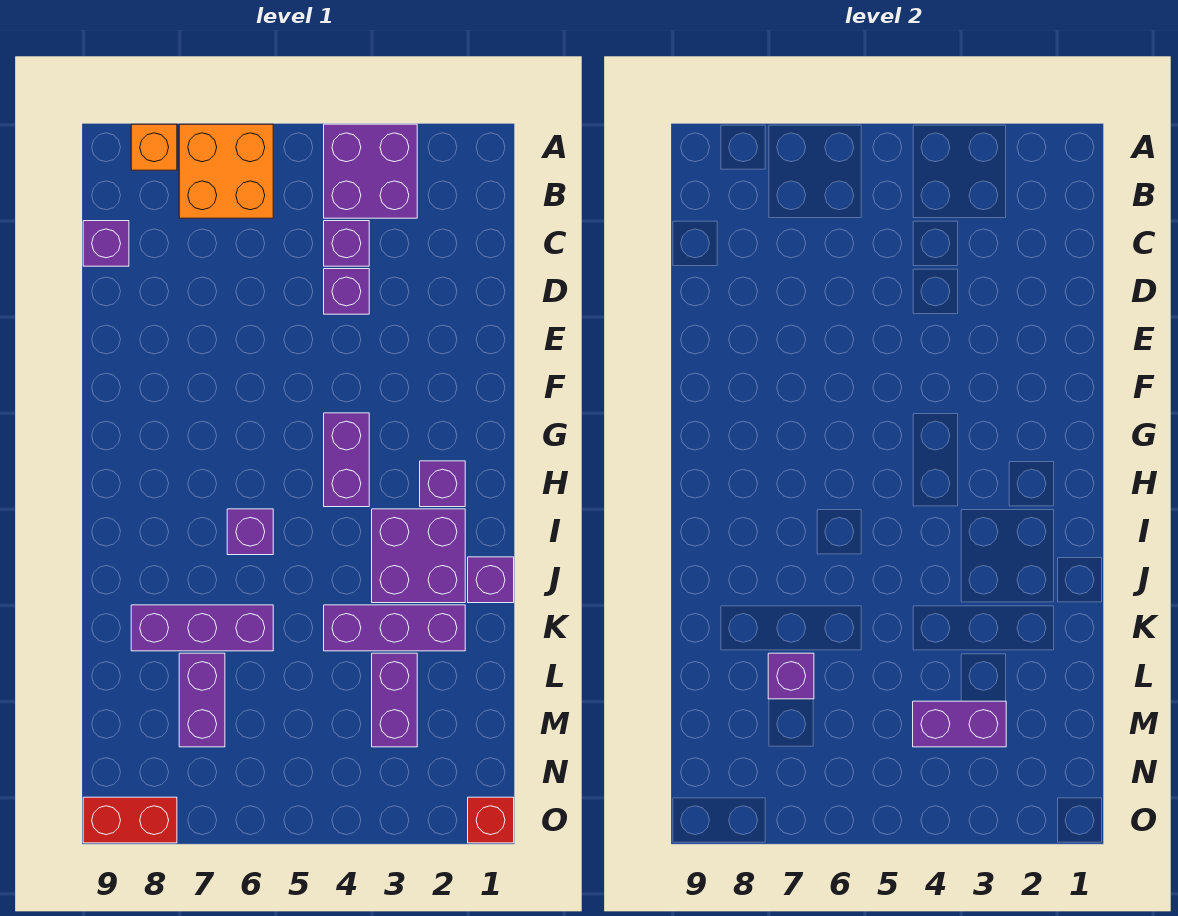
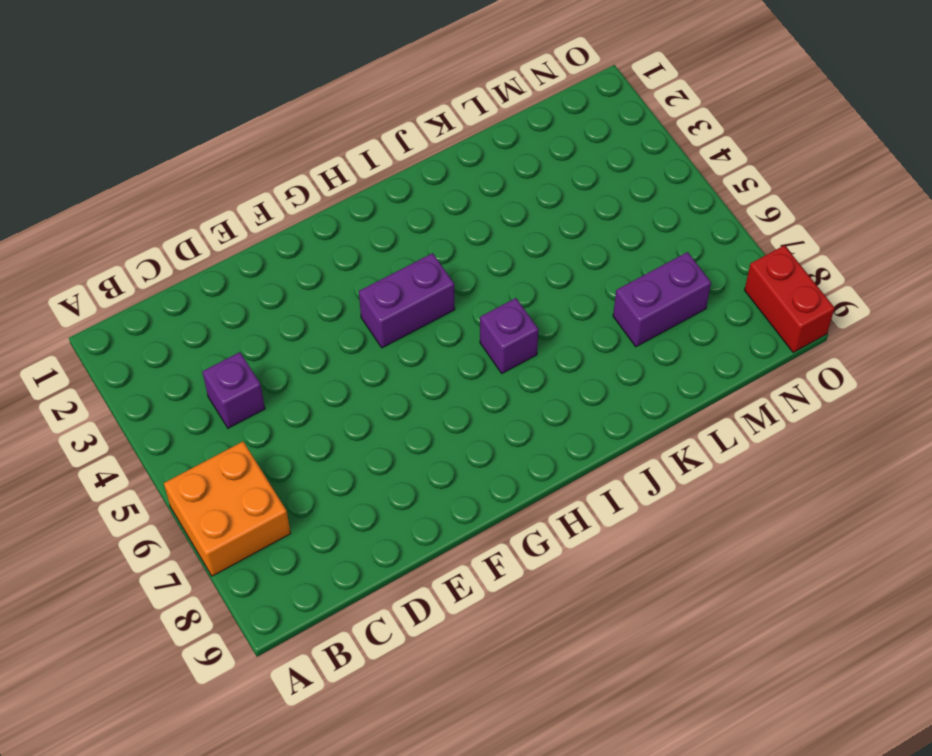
none -> purple brick A3:B4 level 1
none -> orange brick A8 level 1
none -> purple brick C9 level 1

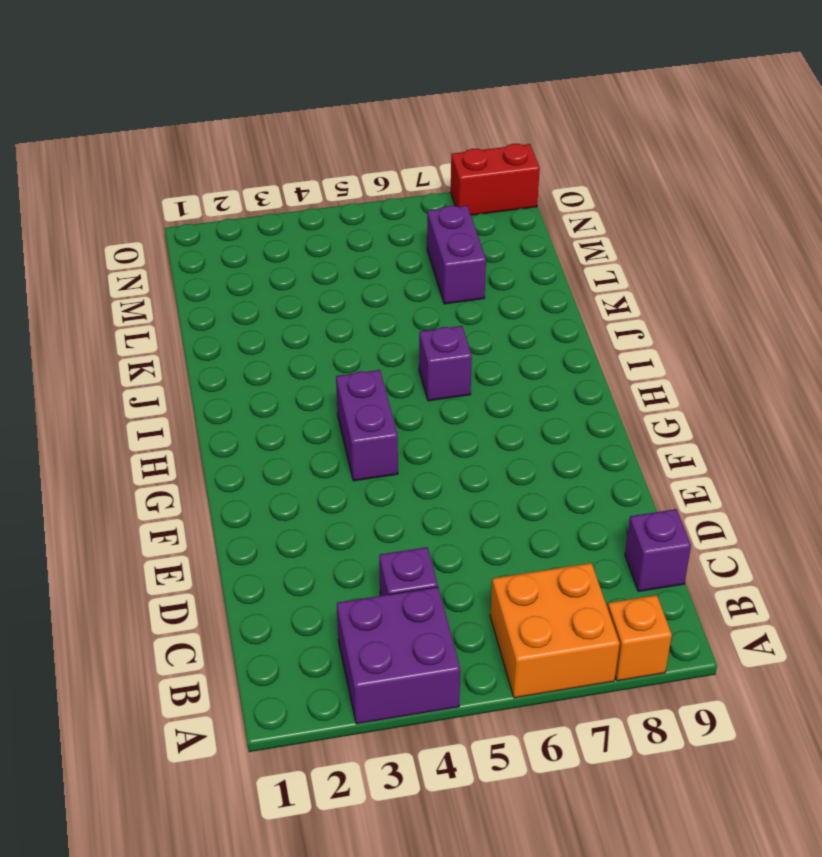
none -> purple brick D4 level 1
none -> purple brick H2 level 1
none -> purple brick I2:J3 level 1

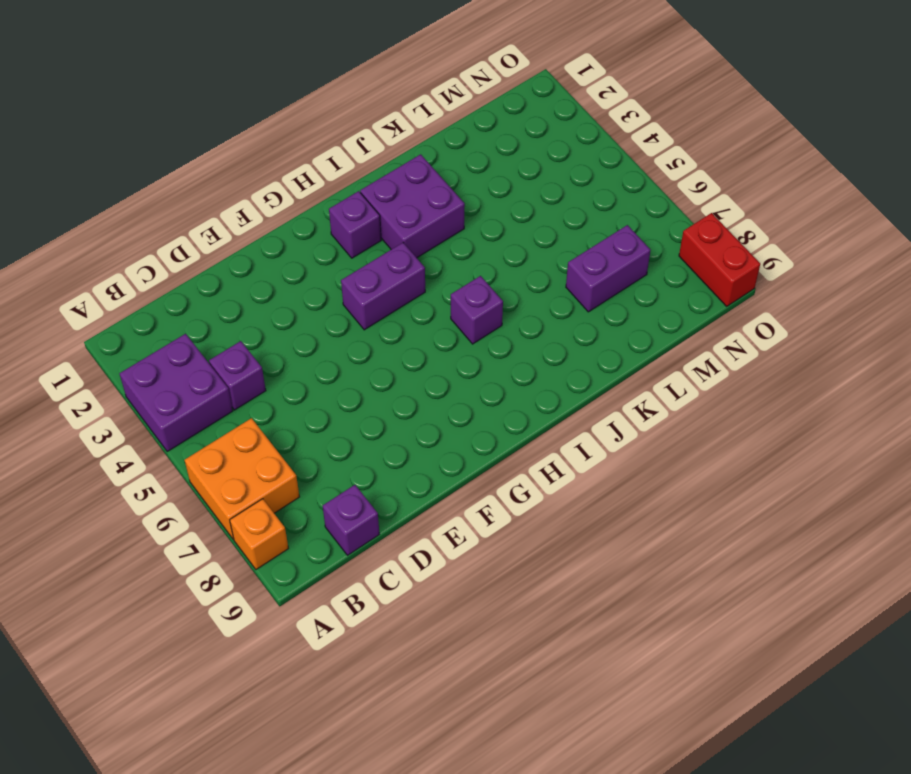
none -> purple brick D4 level 1
none -> purple brick J1 level 1
none -> purple brick K2:K4 level 1

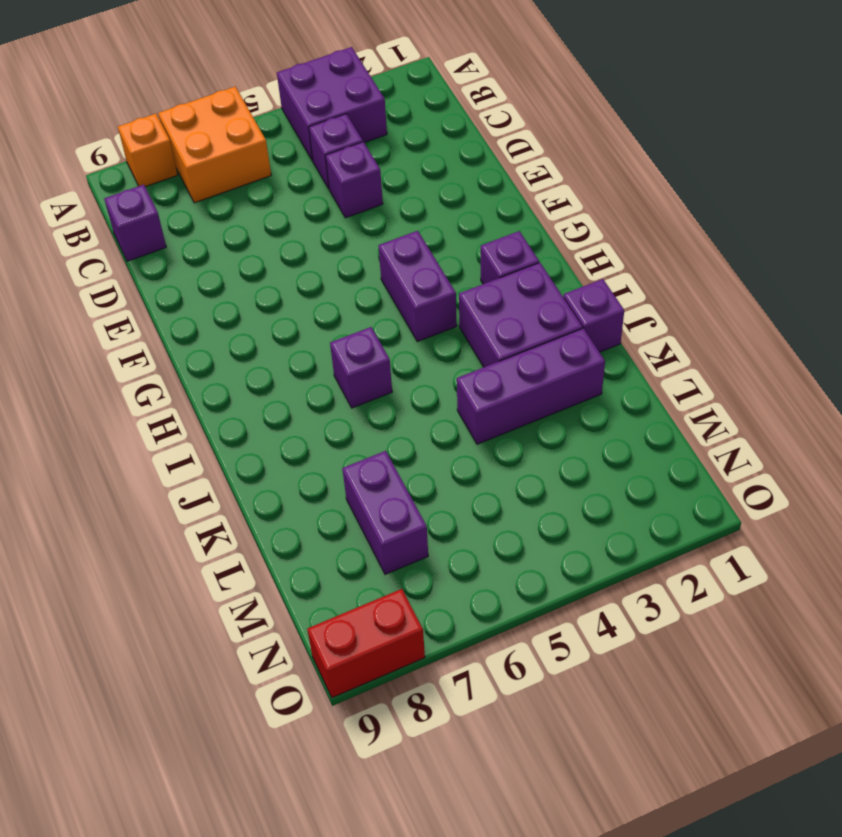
none -> purple brick K6:K8 level 1
none -> purple brick L3:M3 level 1
none -> red brick O1 level 1

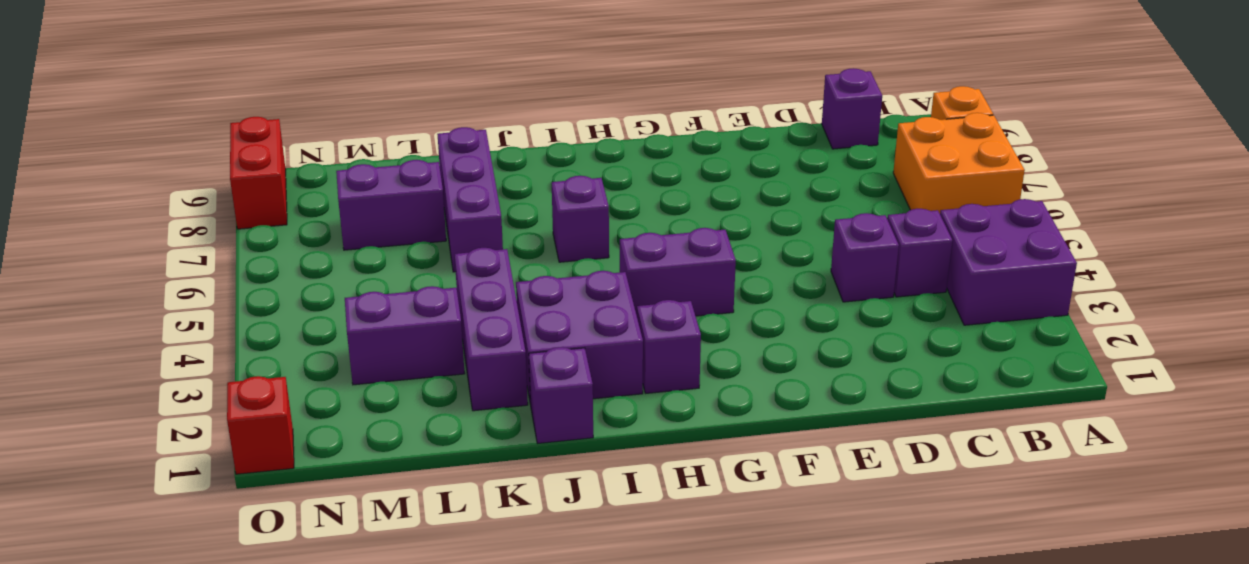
none -> purple brick L7 level 2
none -> purple brick M3:M4 level 2

